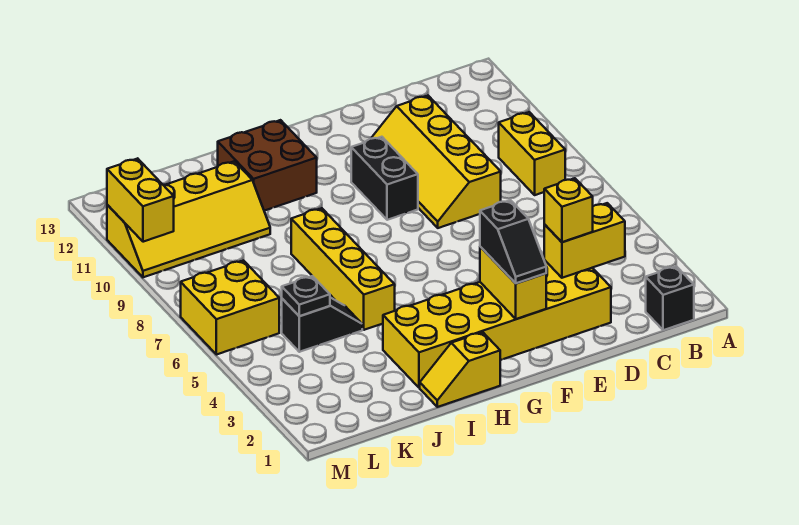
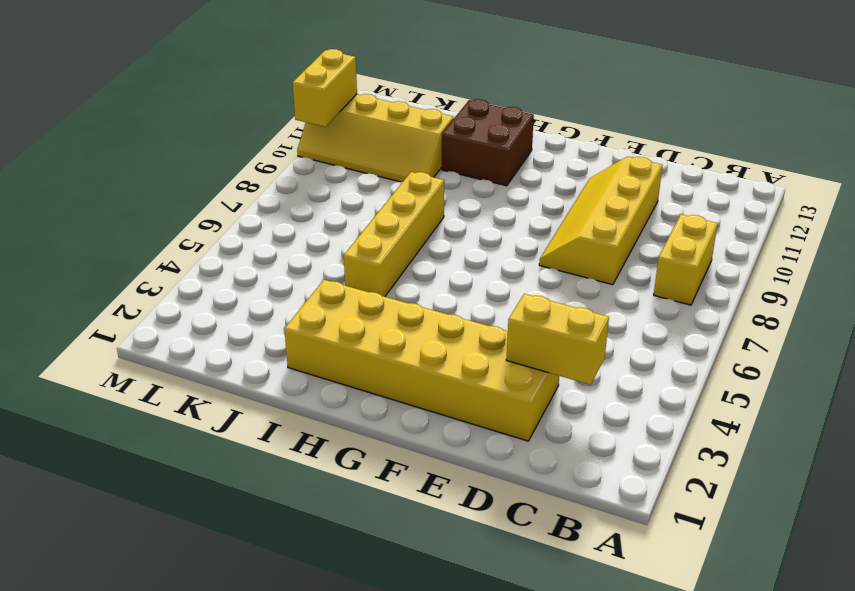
none -> black brick B1 level 1
none -> black brick F9:F10 level 1
none -> yellow slope H1:I1 level 1 top H

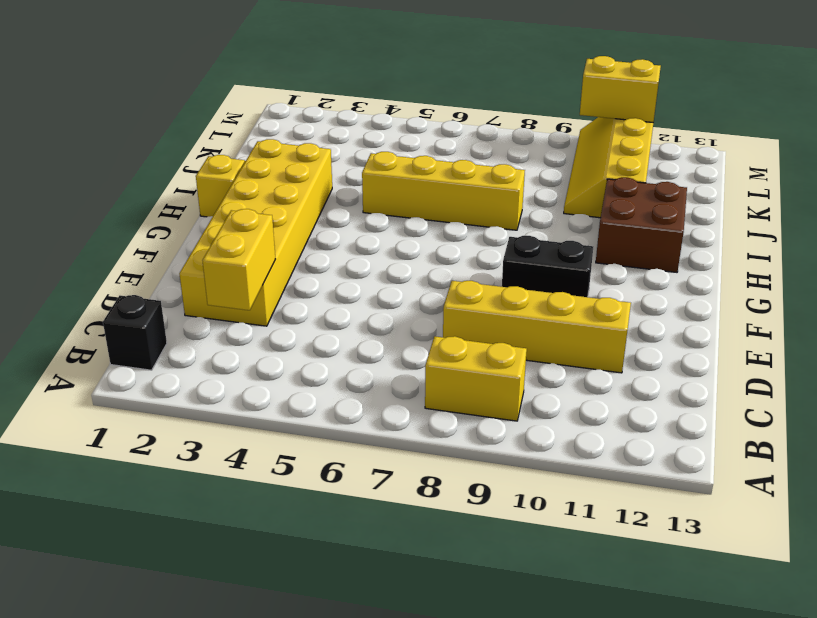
none -> black slope J5:K5 level 1 top K
none -> yellow brick L6:M7 level 1
none -> yellow brick F2:F3 level 2

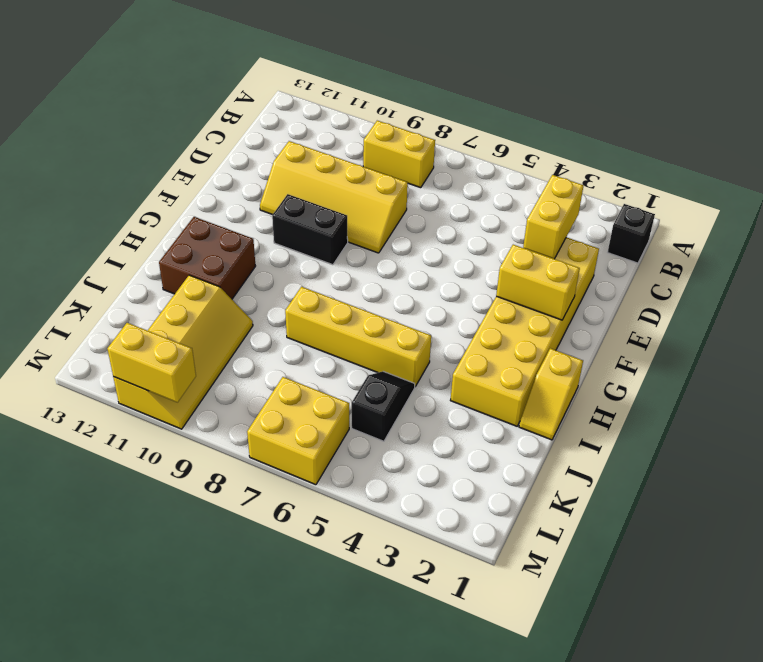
none -> black plate K5 level 2
none -> yellow brick D3 level 3
none -> black slope F2:F3 level 3 top 3

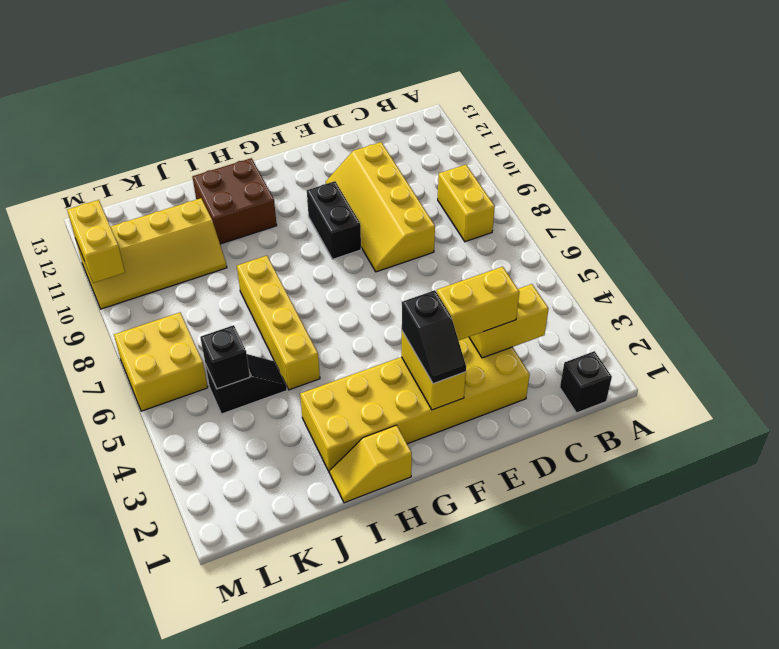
yellow brick D3:E3 level 3 -> yellow brick D3 level 3
black brick K5 level 2 -> black plate K5 level 2

